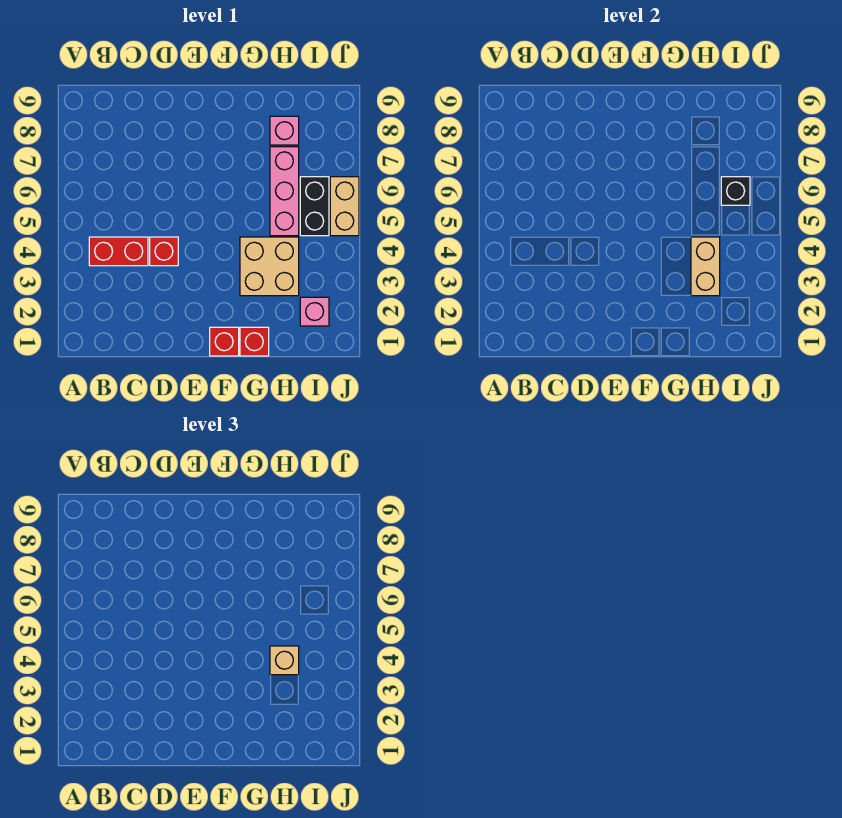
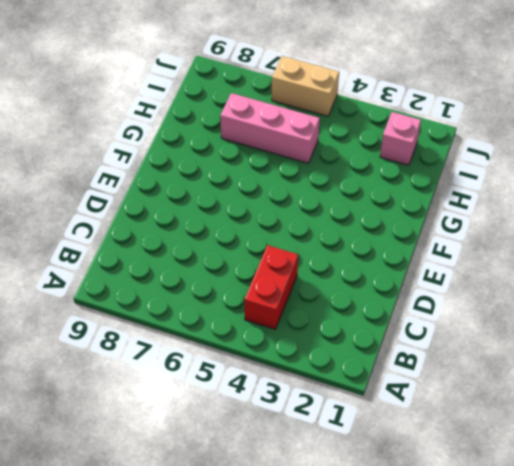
none -> red brick D4 level 1
none -> red brick F1 level 1
none -> red brick G1 level 1

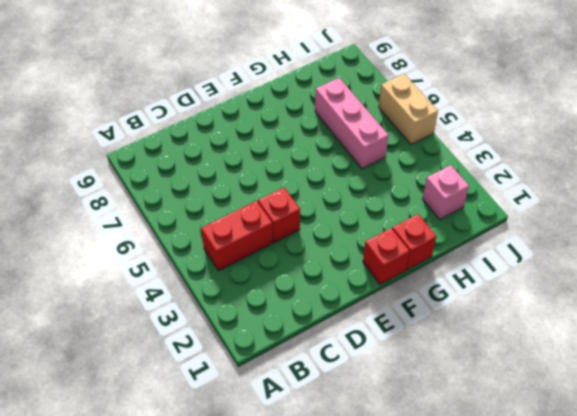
none -> tan brick G3:H4 level 1
none -> pink brick H8 level 1
none -> black brick I5:I6 level 1

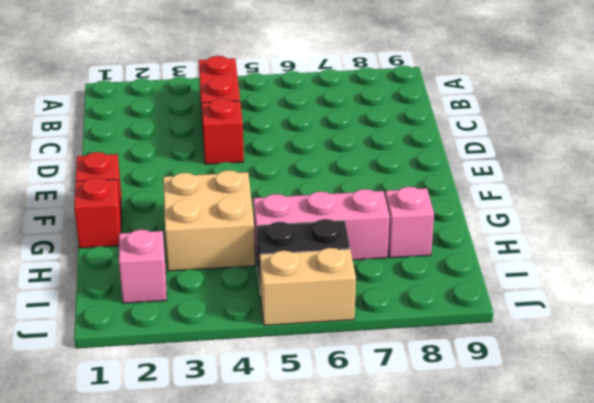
none -> tan brick H3:H4 level 2
none -> black brick I6 level 2
none -> tan brick H4 level 3

